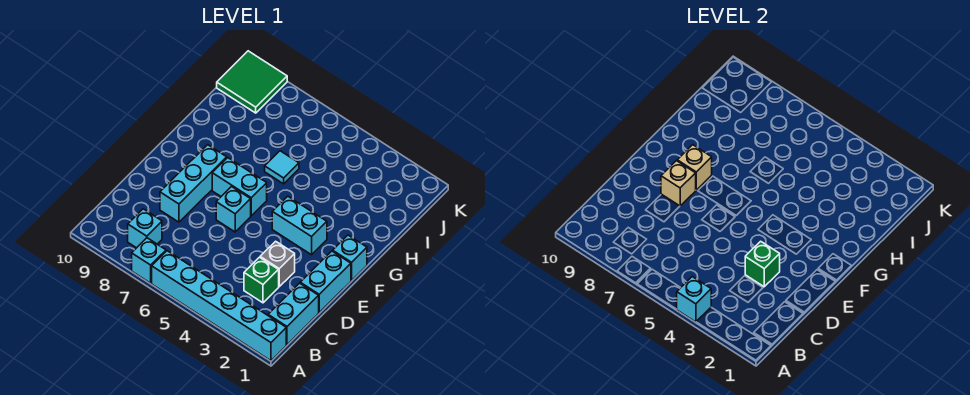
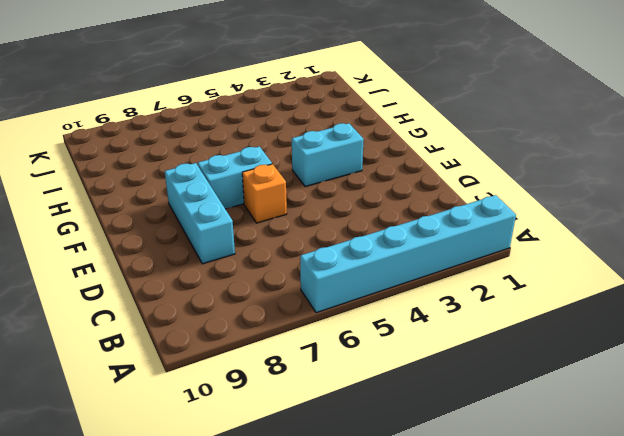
orange brick E6 level 1 -> cyan brick E6 level 1
none -> cyan brick A7 level 1
none -> cyan brick B1:C1 level 1
none -> cyan brick B8 level 1

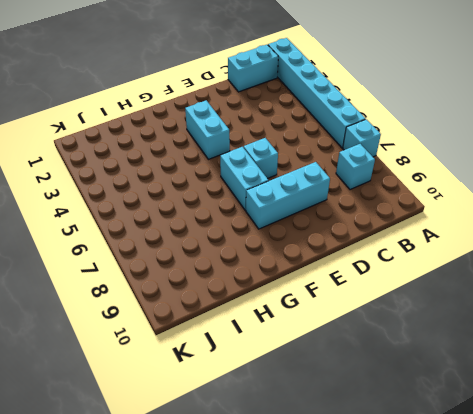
none -> green brick C3 level 1
none -> cyan brick D1:E1 level 1
none -> grey brick D3 level 1

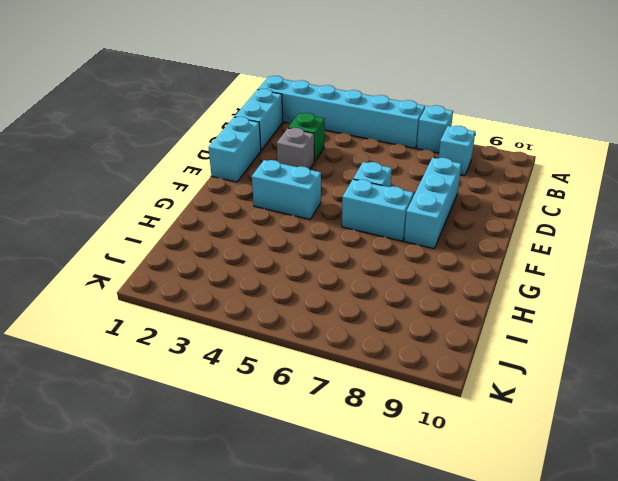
none -> cyan brick F1 level 1
none -> cyan tile H6 level 1
none -> green tile J9:K10 level 1

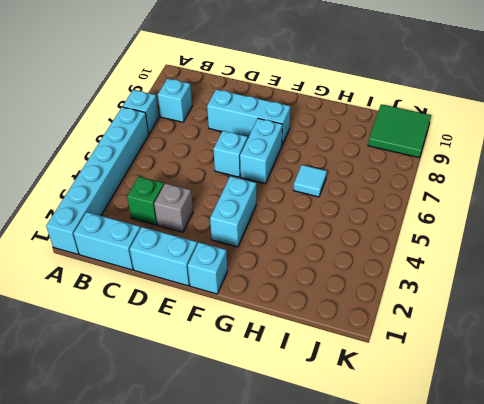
none -> cyan brick A4 level 2
none -> green brick D3 level 2
none -> tan brick E8 level 2

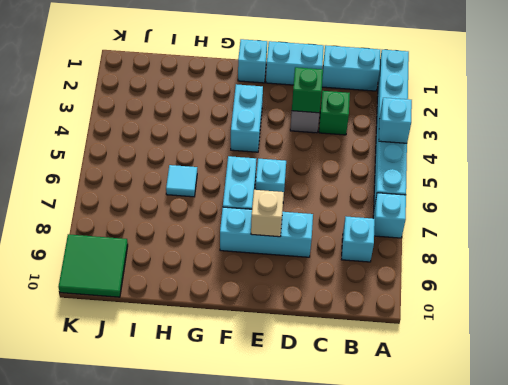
none -> tan brick F8 level 2

